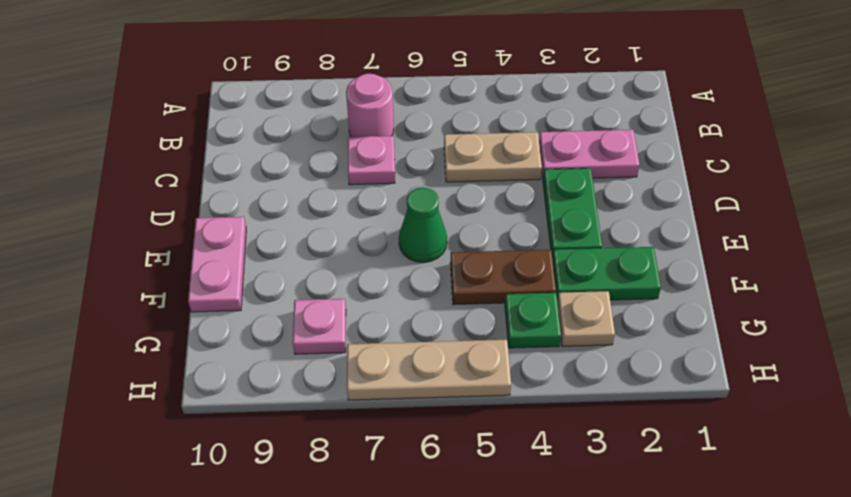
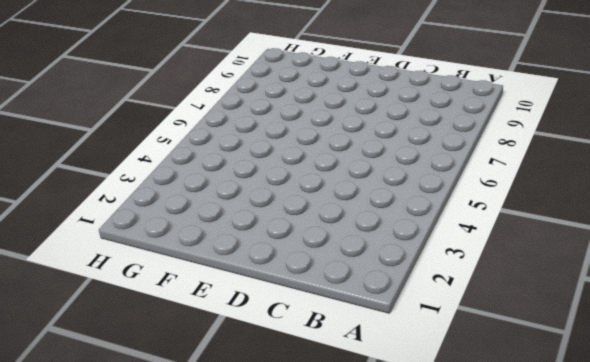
none -> pink round brick B7 level 1
none -> pink plate C2:C3 level 1
none -> tan plate C4:C5 level 1

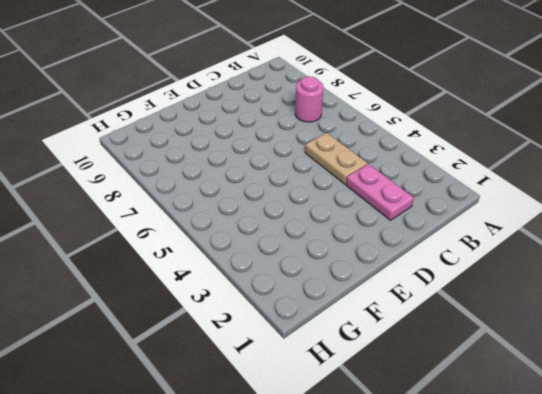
none -> pink plate C7 level 1
none -> green plate D3:E3 level 1
none -> green cone E6 level 1

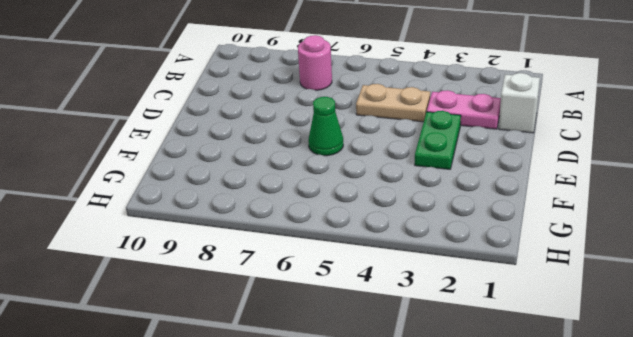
white brick C1 level 1 -> none
none -> pink plate C7 level 1
none -> pink plate E10:F10 level 1
none -> green plate F2:F3 level 1

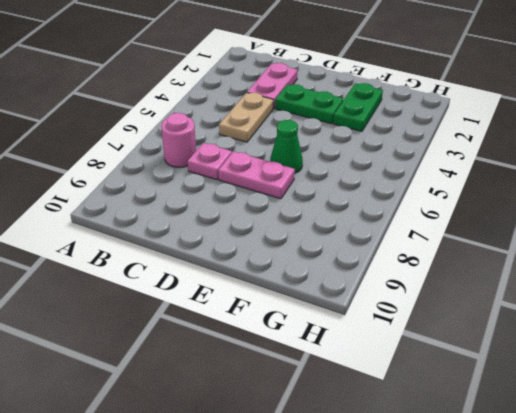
pink plate D7:E7 level 1 -> pink plate E10:F10 level 1
none -> brown plate F4:F5 level 1
none -> tan plate G3 level 1
none -> green plate G4 level 1

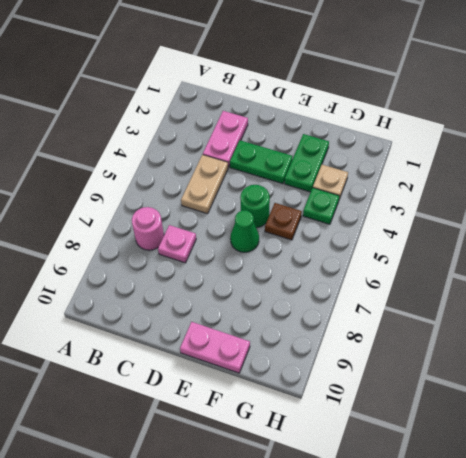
green round brick E5 level 1 -> none
brown plate F5 level 1 -> brown plate F4:F5 level 1
none -> pink plate G8 level 1
none -> tan plate H5:H7 level 1

